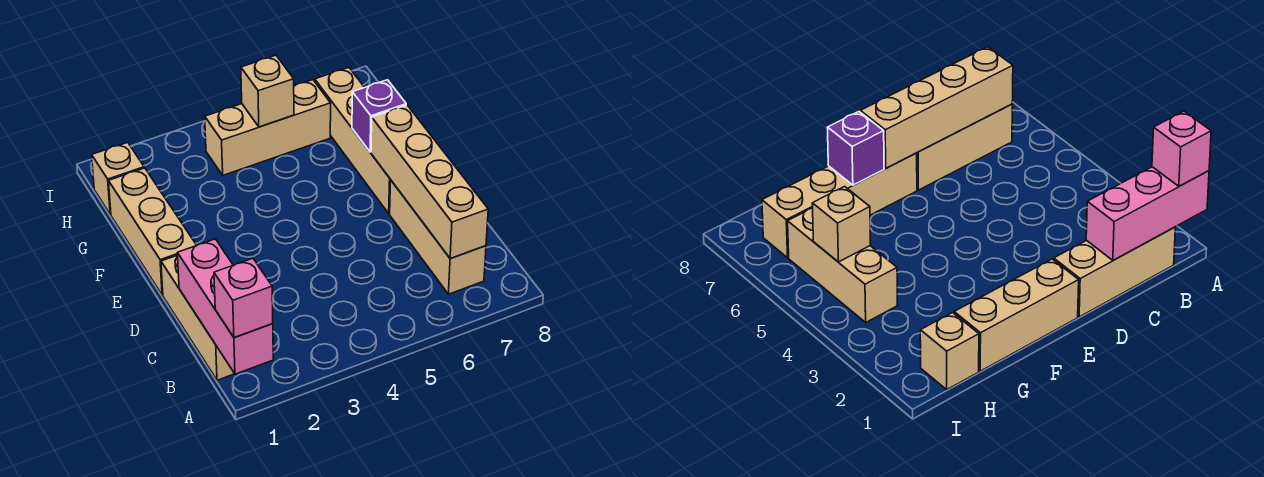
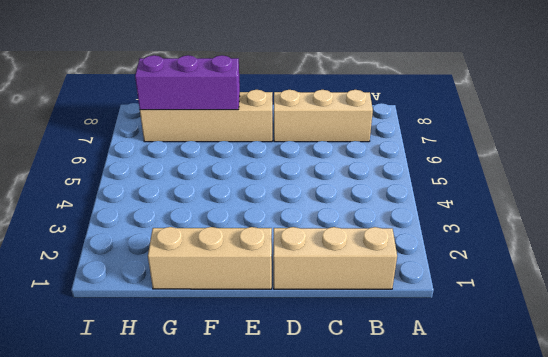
purple brick F7:H7 level 2 -> purple brick F7 level 2
none -> tan brick H1 level 1
none -> tan brick H4:H6 level 1

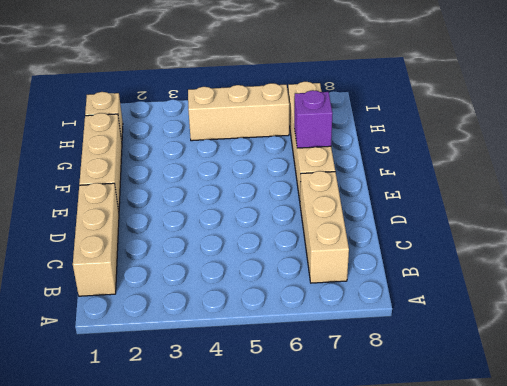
none -> pink brick A1:C1 level 2
none -> tan brick B7:E7 level 2

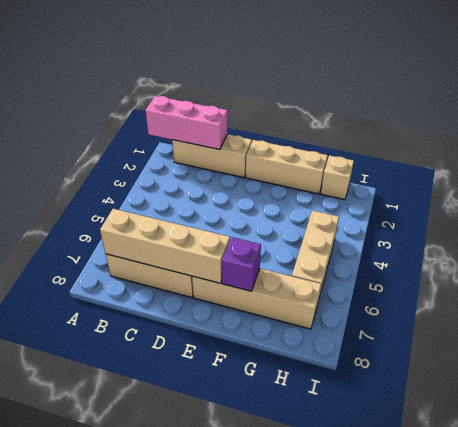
none -> tan brick H5 level 2
none -> pink brick A1 level 3

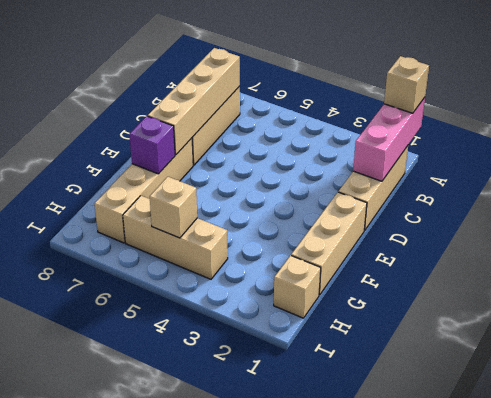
tan brick A1 level 3 -> pink brick A1 level 3

